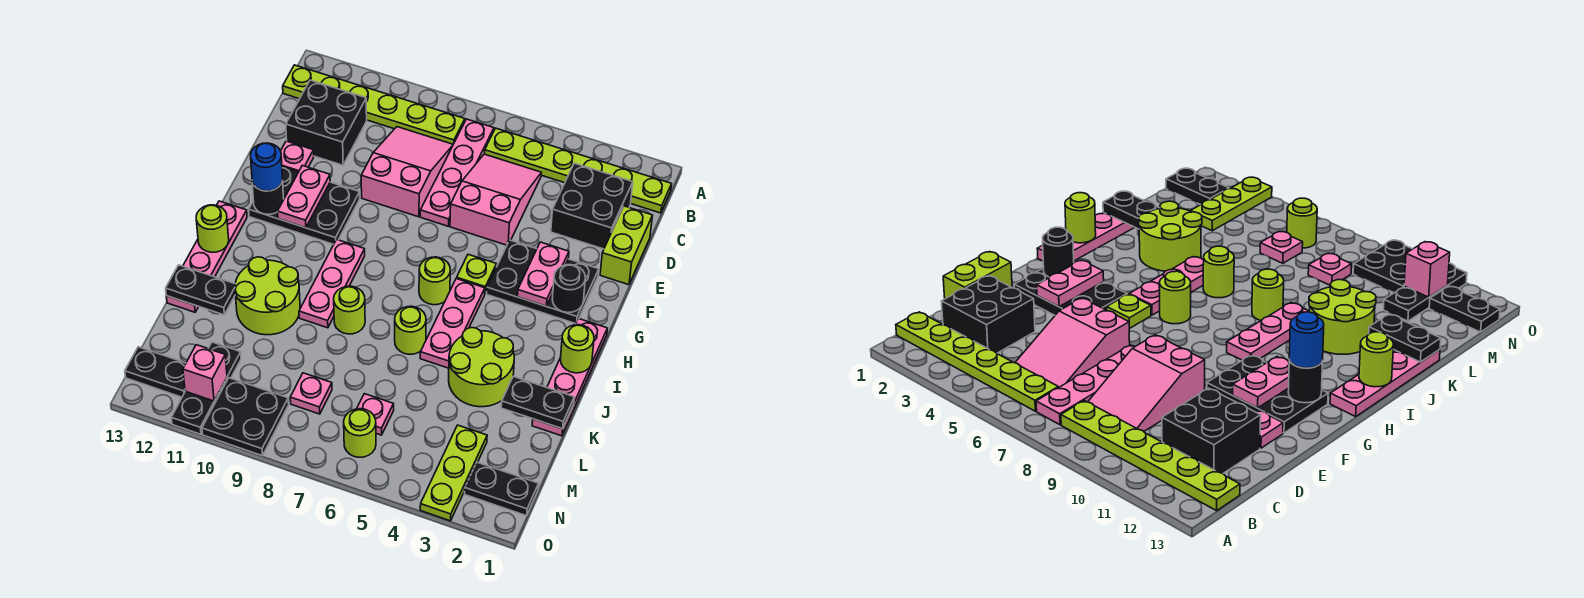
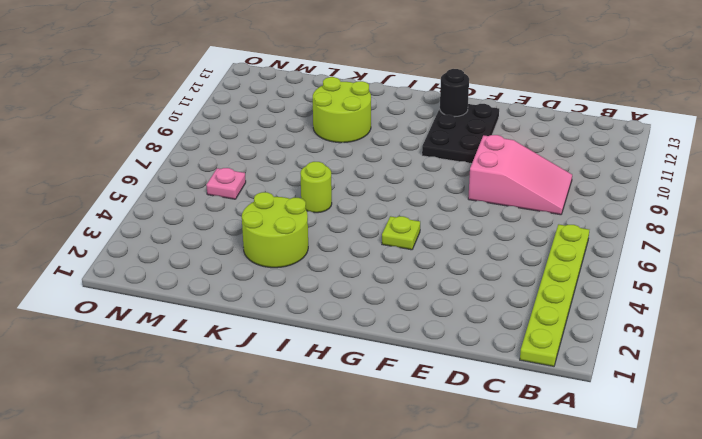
none -> pink plate B7:E7 level 1
none -> lime plate B8:B13 level 1
none -> black brick C2:D3 level 1
none -> pink slope C5:E6 level 1 top E

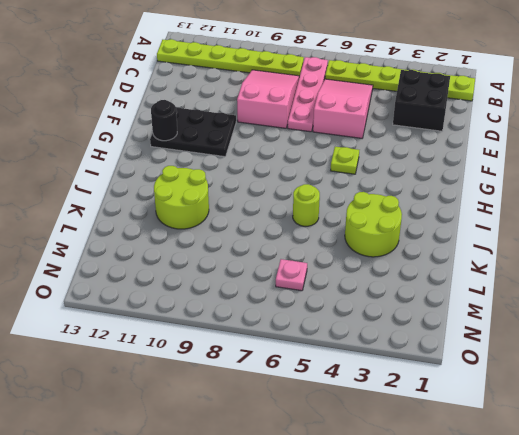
none -> black brick C11:D12 level 1
none -> lime brick D1:E1 level 1
none -> pink plate E12 level 1
none -> black plate F2:G4 level 1

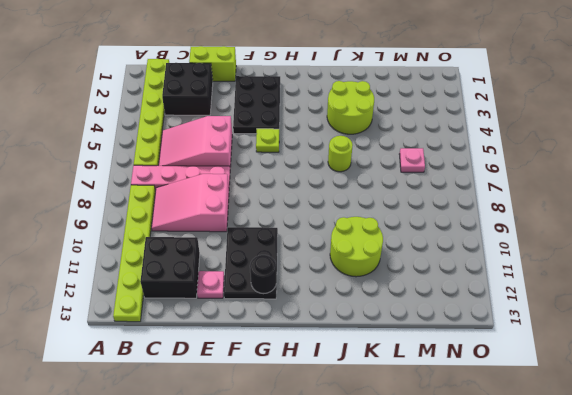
none -> pink plate H1:K1 level 1
none -> pink plate H5:J5 level 1
none -> lime round brick H6 level 1
none -> pink plate H9:J9 level 1

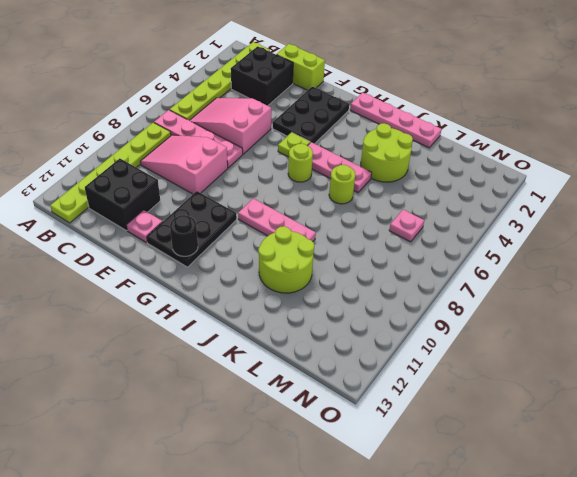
none -> pink plate H13:K13 level 1
none -> lime round brick J8 level 1
none -> lime plate M3:O3 level 1
none -> pink plate M8 level 1

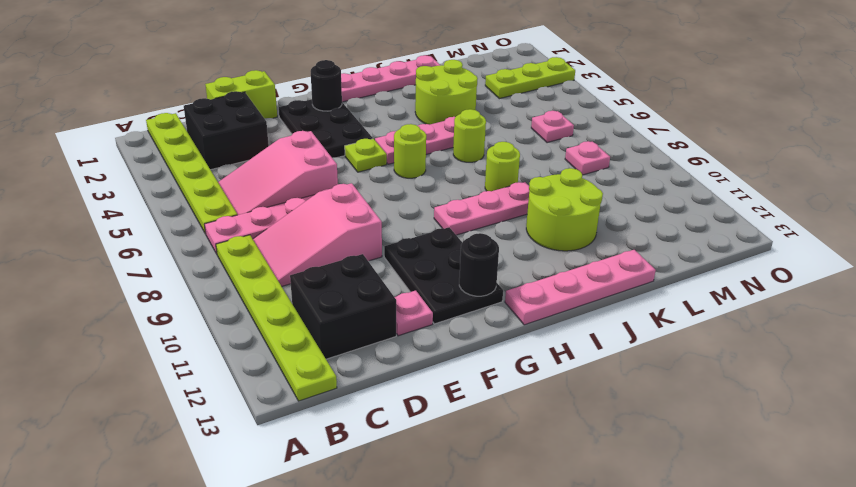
none -> black plate M11:O11 level 1
none -> black plate N1:N2 level 1
none -> lime round brick N6 level 1
none -> black plate N9:O10 level 1

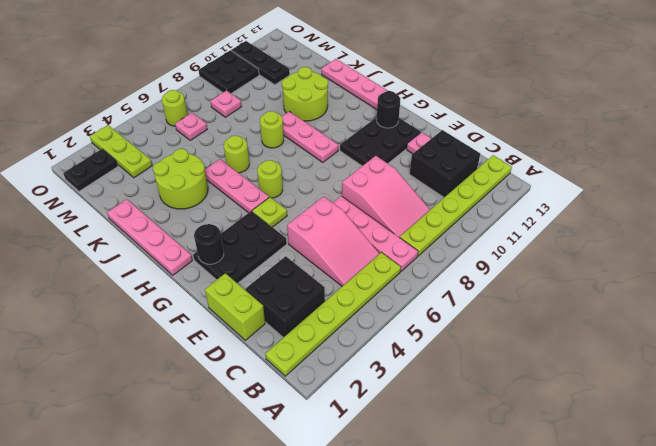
none -> black plate N12:N13 level 1
none -> pink plate F3:G3 level 2
none -> pink plate F11:G11 level 2
none -> lime round brick I1 level 2

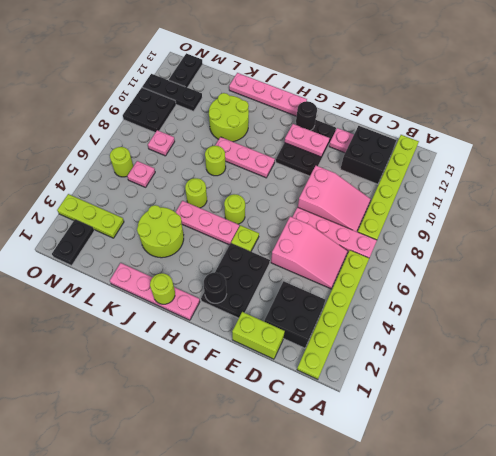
none -> pink plate F3:G3 level 2
none -> lime round brick I13 level 2
none -> black plate K1:K2 level 2
none -> black plate K12:K13 level 2

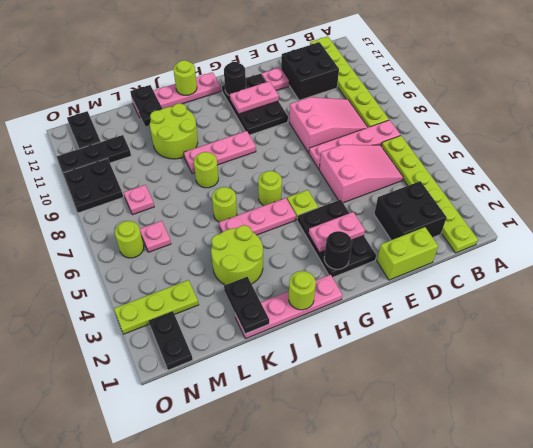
none -> pink brick N11 level 2
none -> blue round brick G12 level 3

